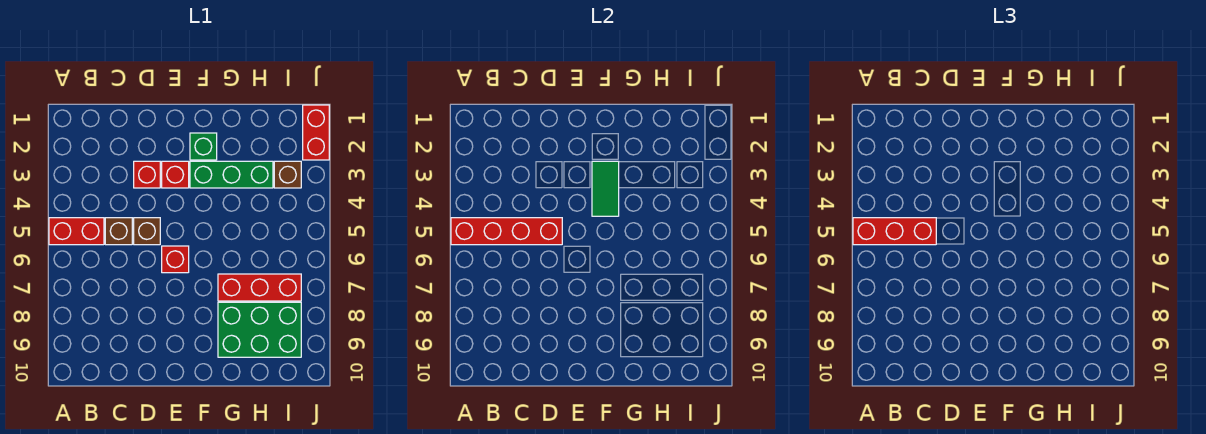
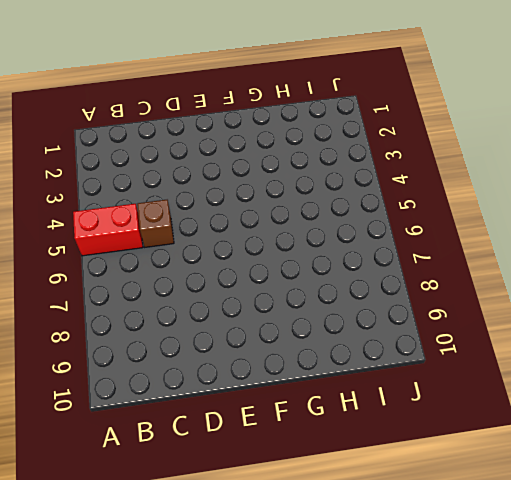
none -> red brick D3 level 1
none -> brown brick D5 level 1
none -> red brick E3 level 1

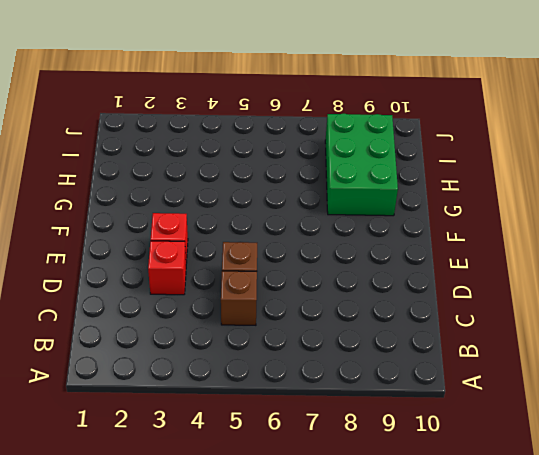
none -> red brick A5:B5 level 1
none -> red brick E6 level 1
none -> green brick F2 level 1

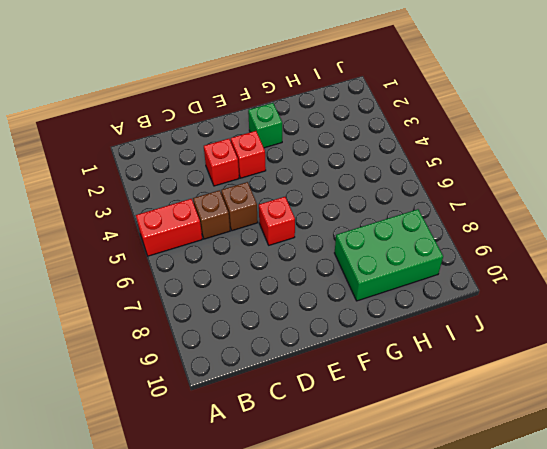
none -> green brick F3:H3 level 1
none -> red brick G7:I7 level 1
none -> brown brick I3 level 1

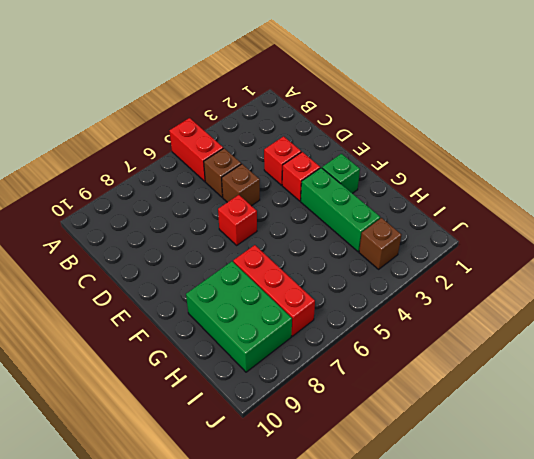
none -> red brick J1:J2 level 1
none -> red brick A5:D5 level 2
none -> green tile F3:F4 level 2

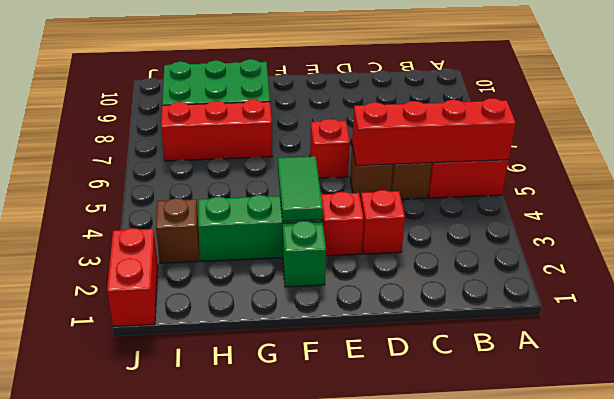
none -> red brick A5:C5 level 3

